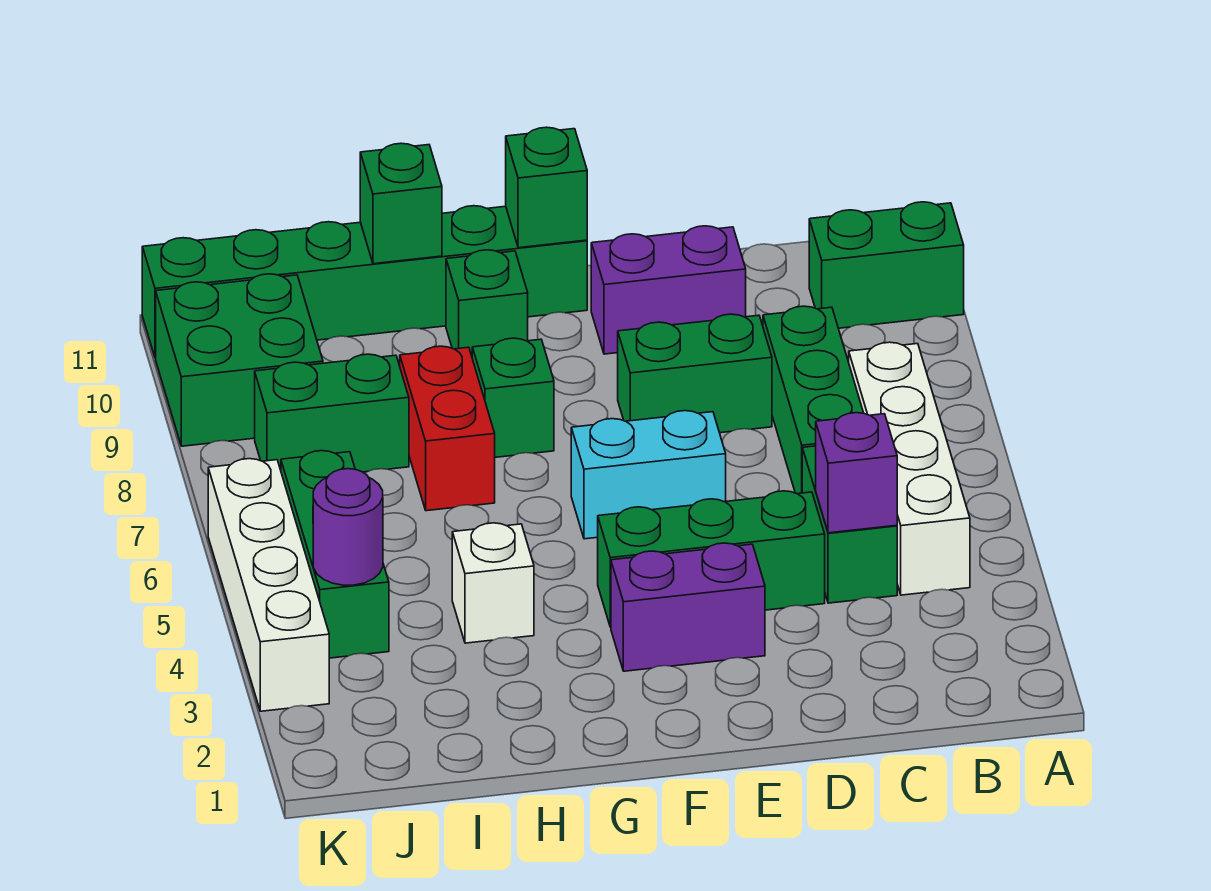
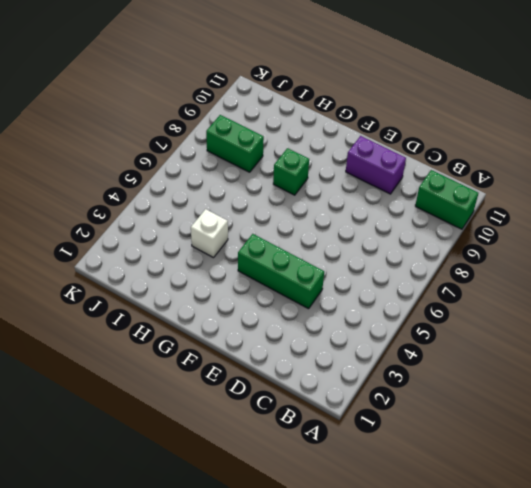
none -> white brick B4:B7 level 1
none -> green brick C4:C5 level 1
none -> green brick C6:C8 level 1

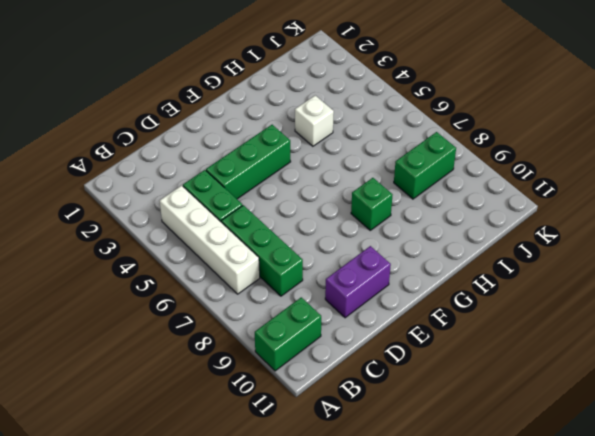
none -> green brick D8:E8 level 1
none -> purple brick E3:F3 level 1
none -> cyan brick E6:F6 level 1

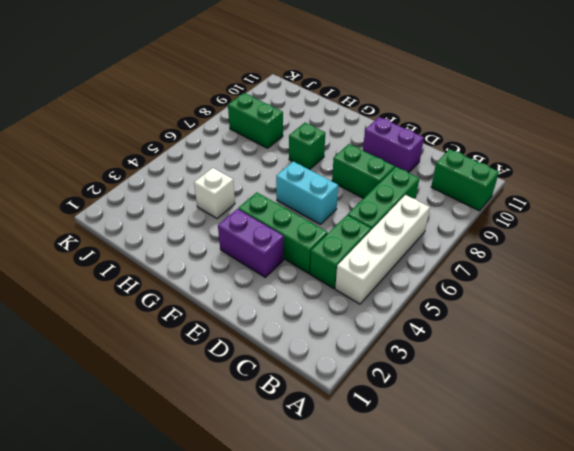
none -> green brick F11:K11 level 1
none -> green brick G10 level 1
none -> red brick H7:H8 level 1

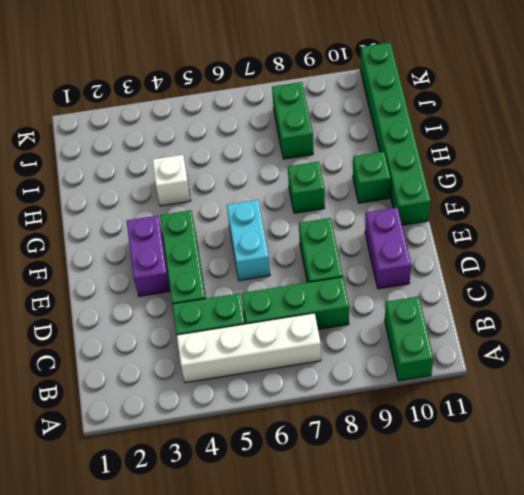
none -> red brick H7:H8 level 1
none -> green brick J4:J6 level 1
none -> green brick J9:K10 level 1

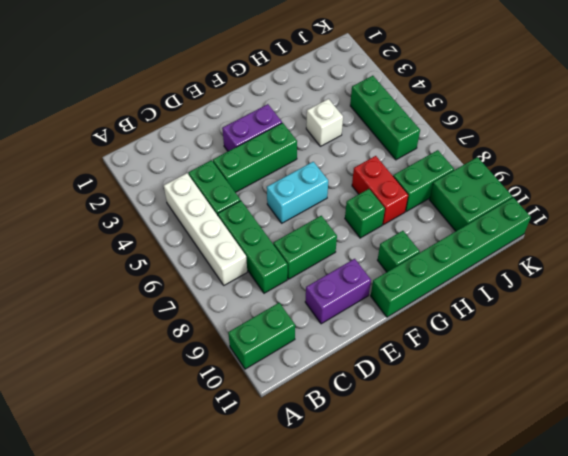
none -> white brick K3:K6 level 1
none -> purple brick C4 level 2
none -> green brick F11 level 2

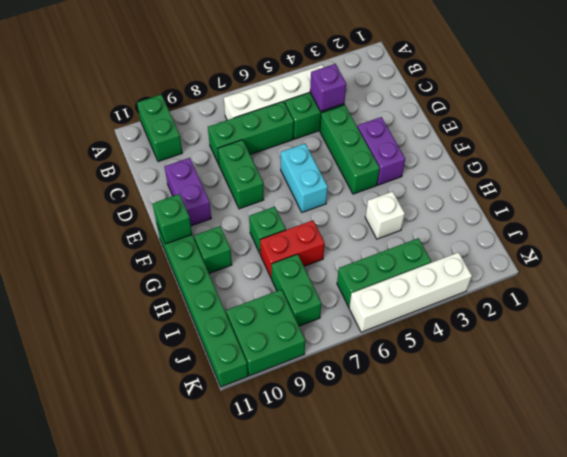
none -> green brick H11 level 2
none -> purple round brick J4 level 2

